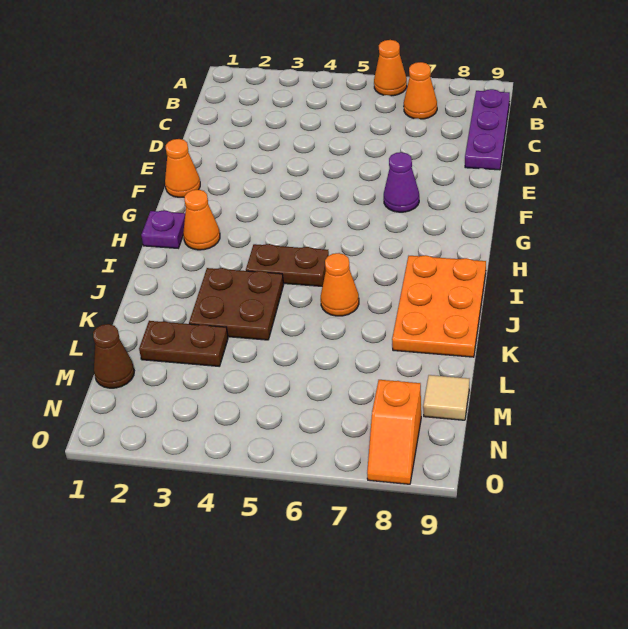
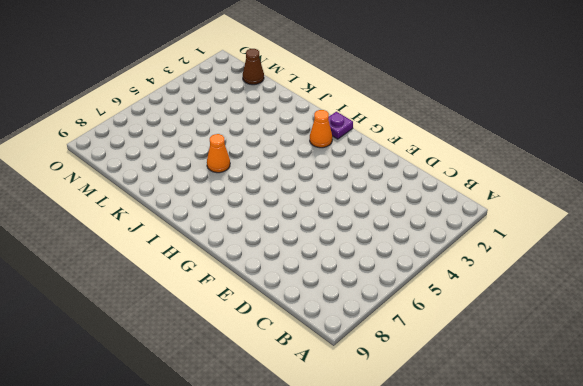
none -> orange cone A6 level 1
none -> orange cone B7 level 1
none -> purple plate B9:D9 level 1

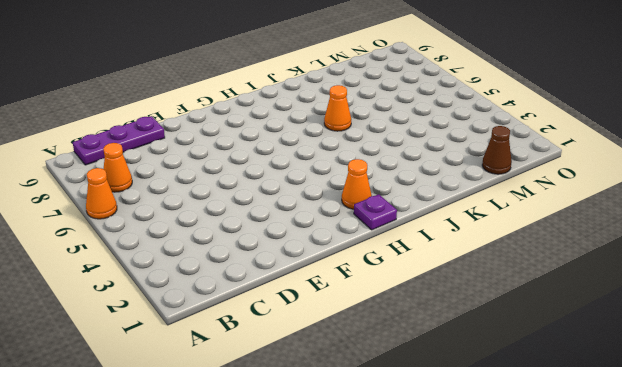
none -> orange cone F1 level 1
none -> purple cone F7 level 1
none -> brown plate I4:I5 level 1

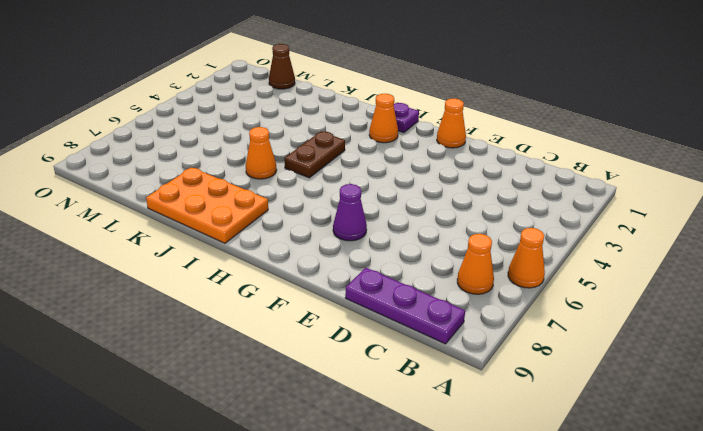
none -> brown plate J3:K4 level 1
none -> brown plate L2:L3 level 1
none -> tan tile M9 level 1

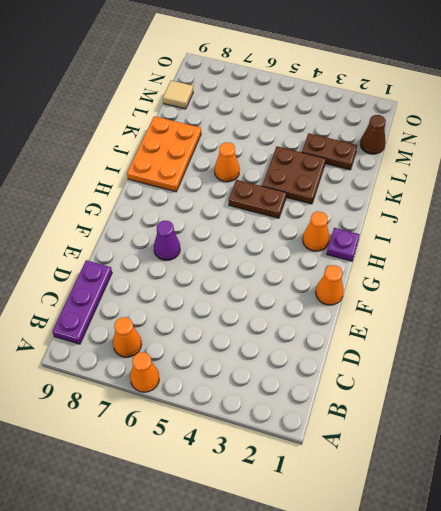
none -> orange slope N8:O8 level 1 top N

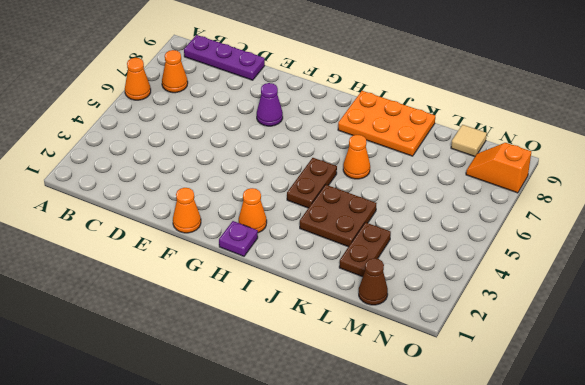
orange slope N8:O8 level 1 top O -> orange slope N8:O8 level 1 top N

